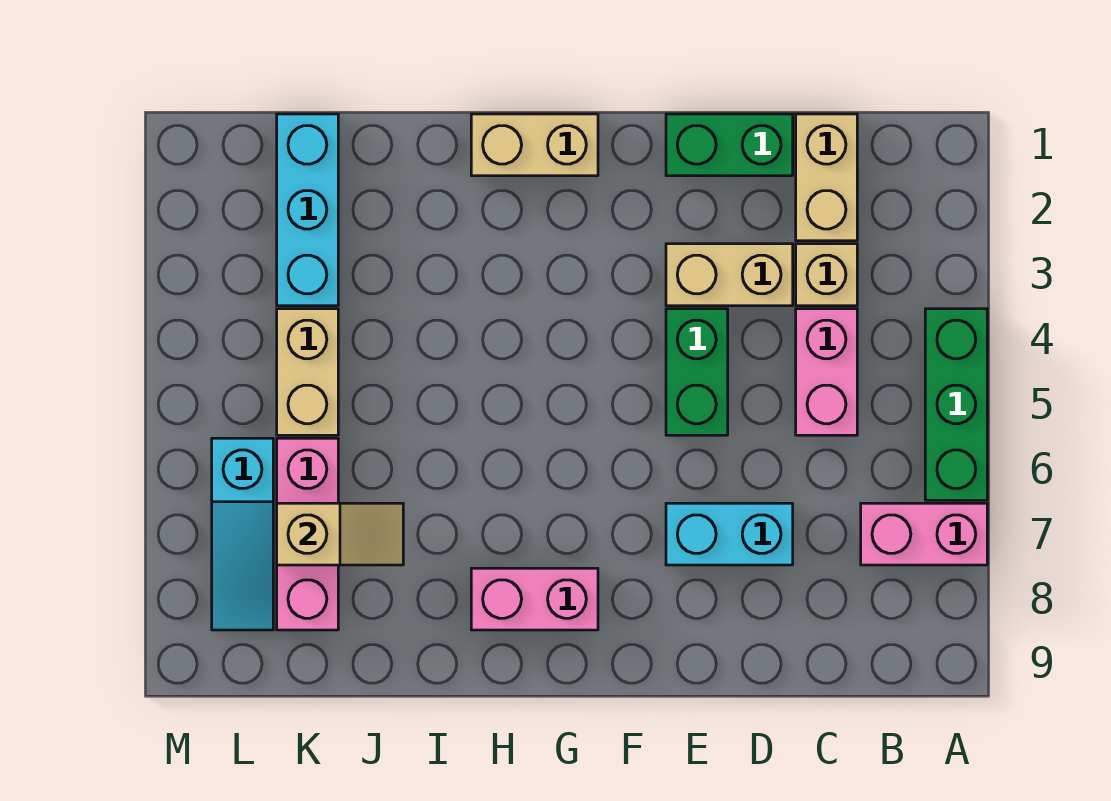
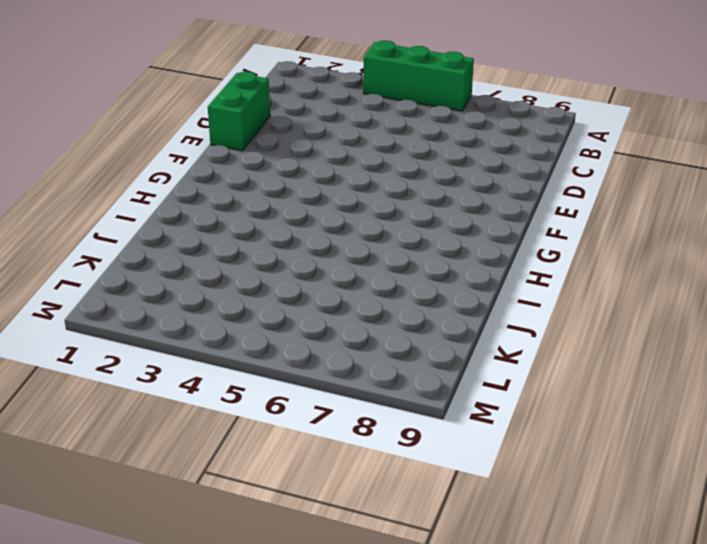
none -> pink brick A7:B7 level 1
none -> tan brick C1:C2 level 1
none -> tan brick C3 level 1

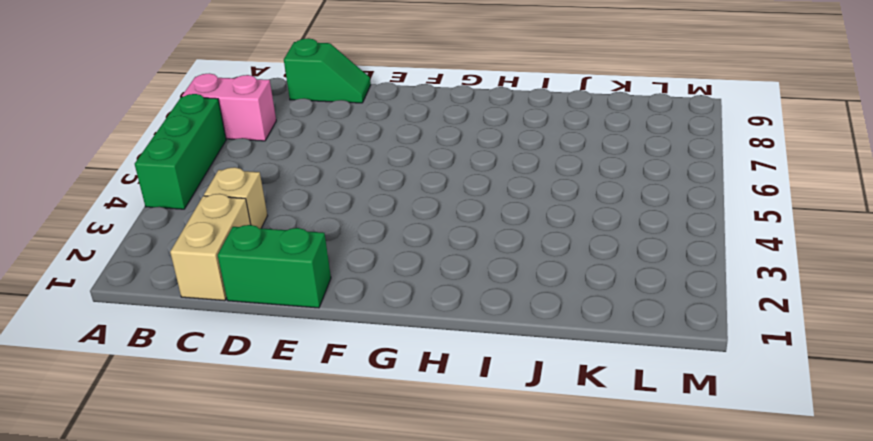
green slope C9:D9 level 1 top C -> none
none -> pink brick C4:C5 level 1
none -> tan brick D3:E3 level 1
none -> cyan brick D7:E7 level 1

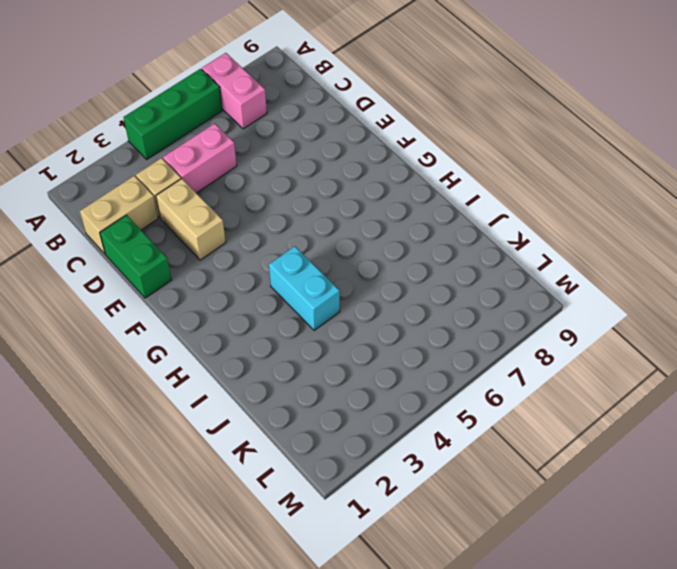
cyan brick H4:I4 level 1 -> cyan brick D7:E7 level 1
none -> green brick E4:E5 level 1
none -> tan brick G1:H1 level 1
none -> pink brick G8:H8 level 1

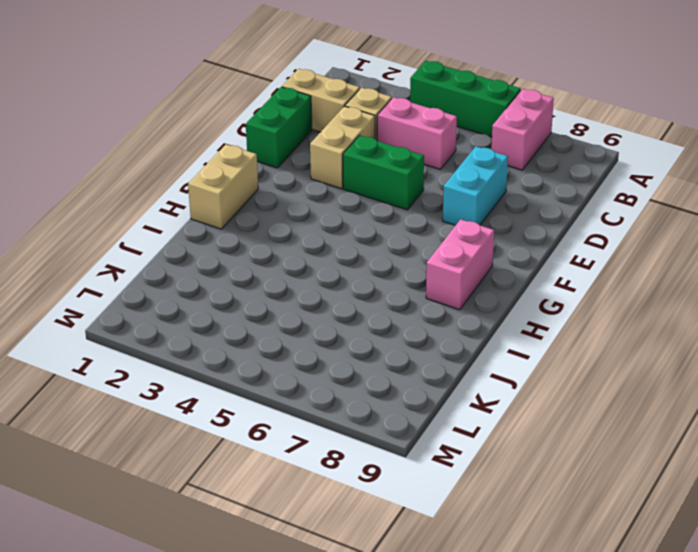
none -> cyan brick K1:K3 level 1
none -> tan brick K4:K5 level 1
none -> pink brick K6:K8 level 1

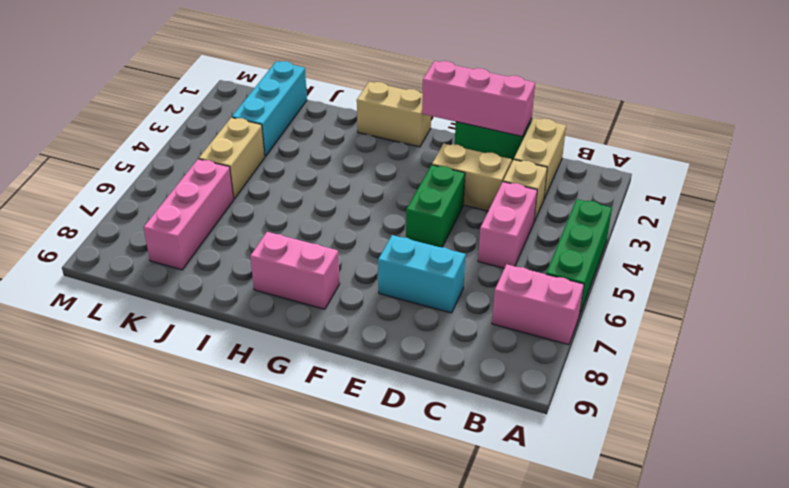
pink brick D1:F1 level 2 -> none
none -> cyan slope L6:L8 level 1 top 6
none -> tan slope J7:K7 level 2 top K

